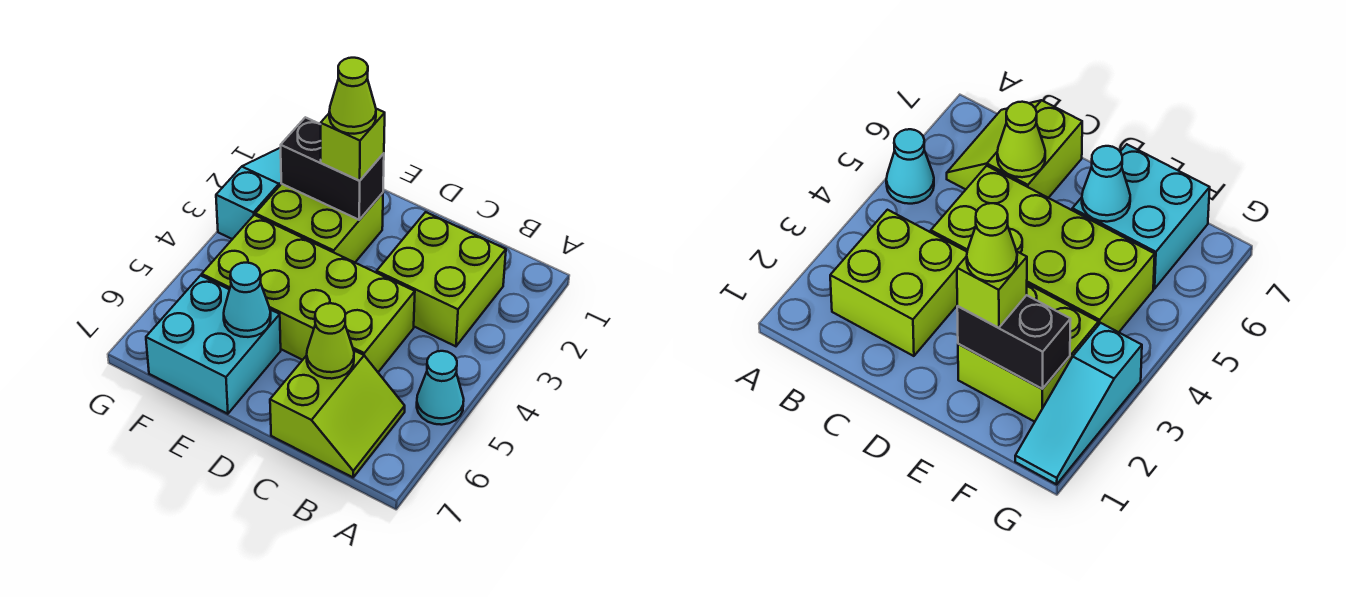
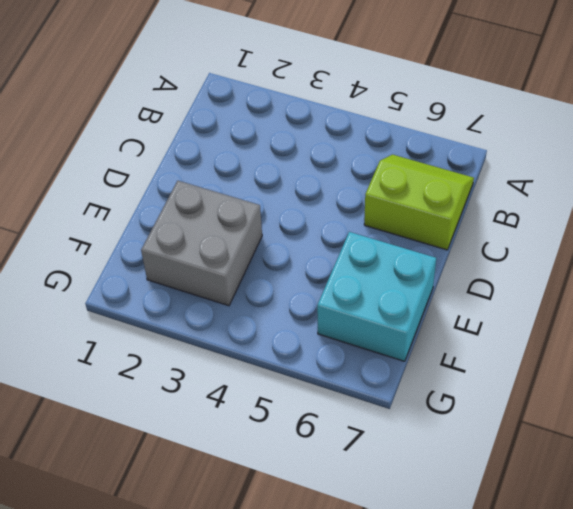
grey brick E2:F3 level 1 -> lime brick E2:F3 level 1
none -> cyan cone A5 level 1
none -> lime brick B2:C3 level 1
none -> lime brick C4:F5 level 1

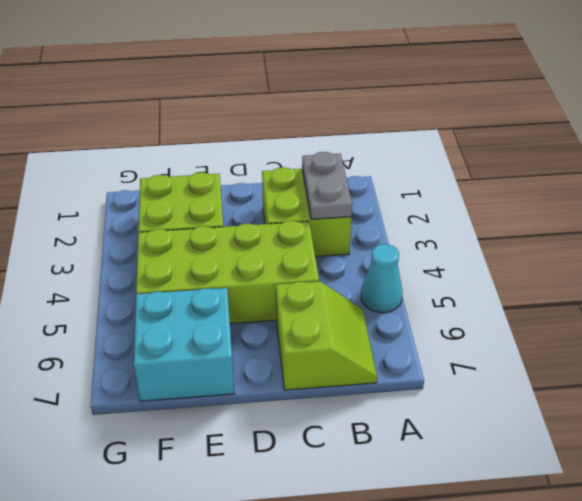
grey plate B2:B3 level 2 -> none
none -> cyan slope G1:G3 level 1 top 3
none -> lime cone C6 level 2
none -> black brick E2:F2 level 2

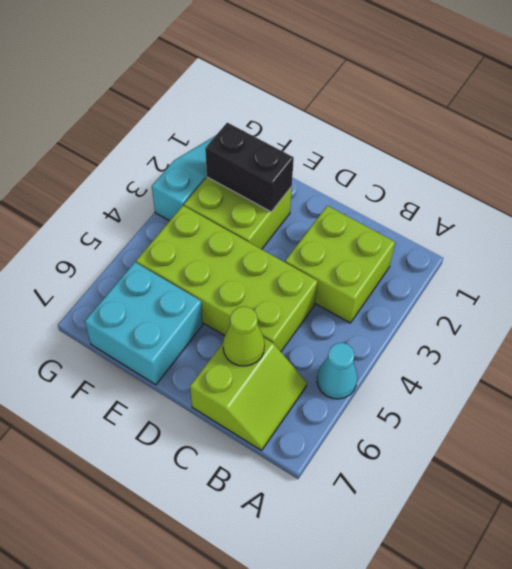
none -> cyan cone E6 level 2
none -> lime brick E2 level 3
none -> lime cone E2 level 4

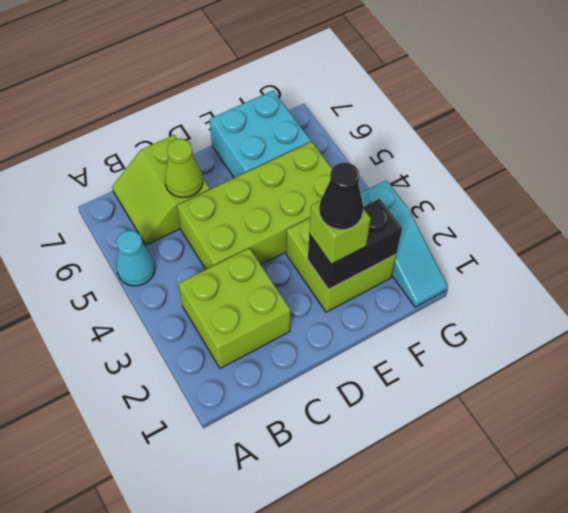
black cone E2 level 4 -> lime cone E2 level 4
none -> cyan cone E6 level 2

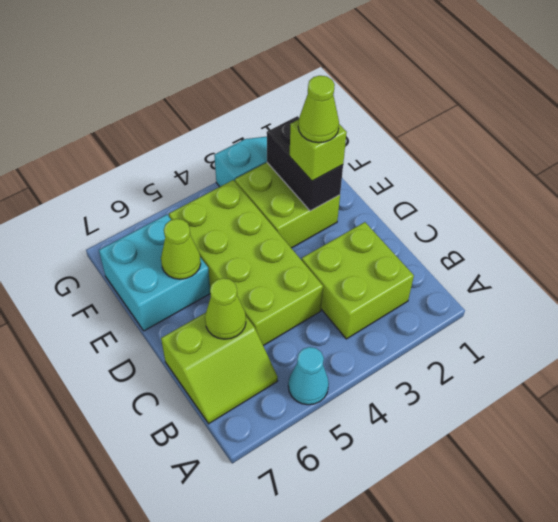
lime cone E6 level 2 -> cyan cone E6 level 2

